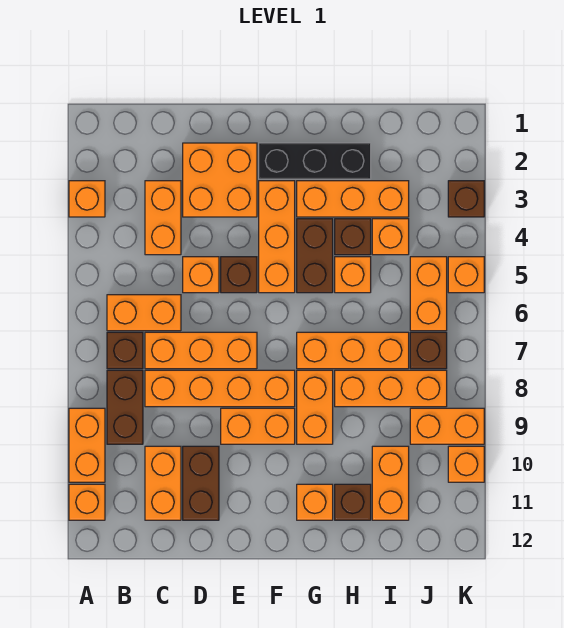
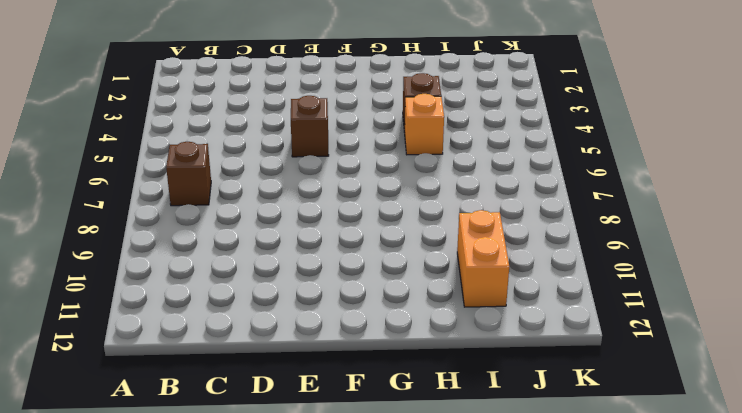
none -> orange brick A3 level 1
none -> orange brick A9:A10 level 1
none -> orange brick A11 level 1
none -> orange brick B6:C6 level 1

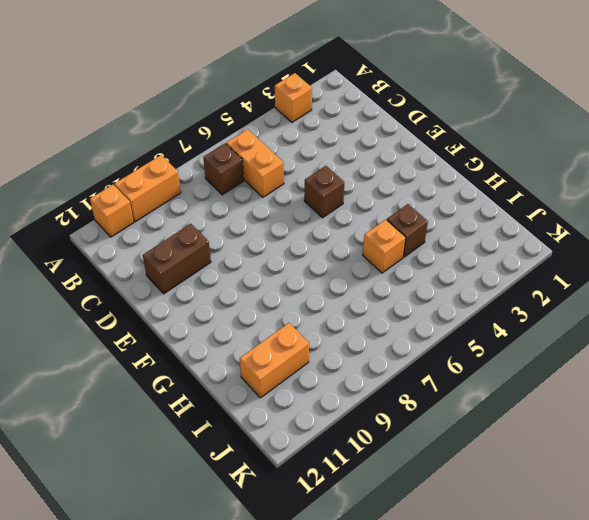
none -> brown brick B8:B9 level 1
none -> orange brick C3:C4 level 1
none -> orange brick C7:E7 level 1
none -> orange brick C8:F8 level 1

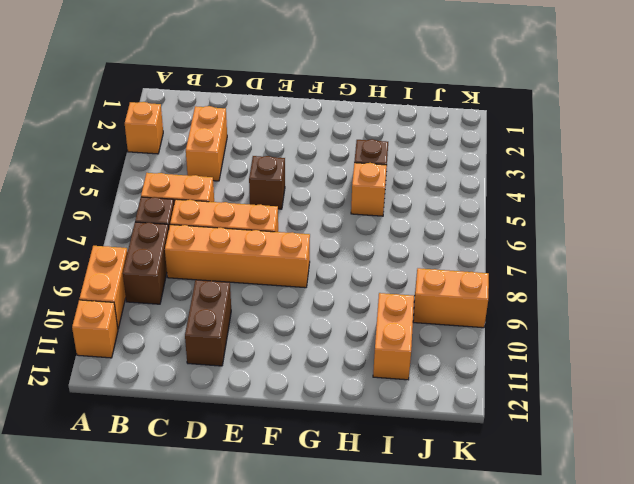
none -> orange brick C10:C11 level 1
none -> orange brick D2:E3 level 1
none -> orange brick D5 level 1
none -> orange brick E9:F9 level 1

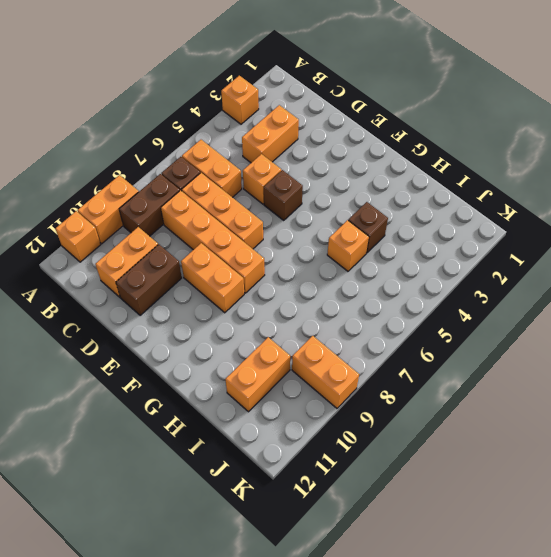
none -> orange brick D2:E3 level 1
none -> black brick F2:H2 level 1
none -> orange brick F3:F5 level 1
none -> orange brick G3:I3 level 1

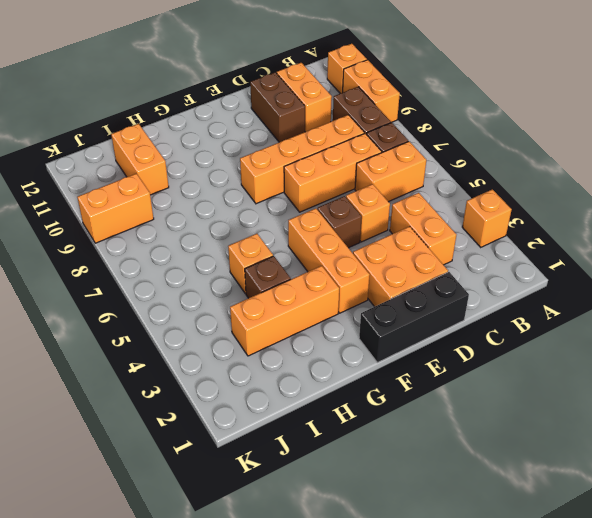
black brick D1:F1 level 1 -> black brick F2:H2 level 1
none -> orange brick E9:F9 level 1
none -> brown brick G4:G5 level 1
none -> orange brick G7:I7 level 1
none -> orange brick G8:G9 level 1

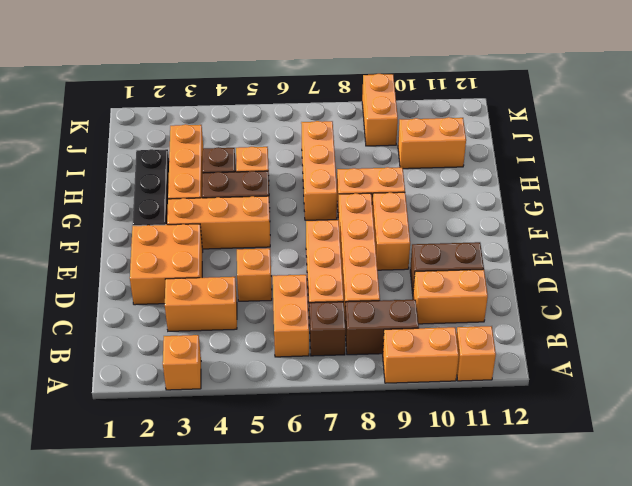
none -> brown brick E5 level 1
none -> orange brick G11 level 1
none -> orange brick H8:J8 level 1
none -> brown brick H11 level 1

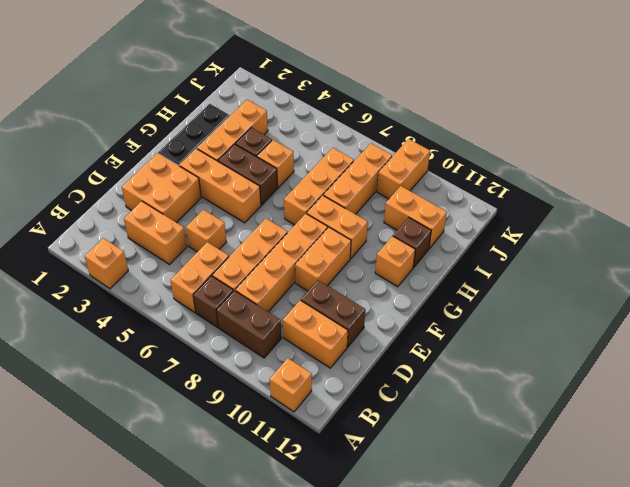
none -> orange brick A9:A10 level 1
none -> brown brick E5 level 1
none -> orange brick I4 level 1
none -> orange brick J5:J6 level 1

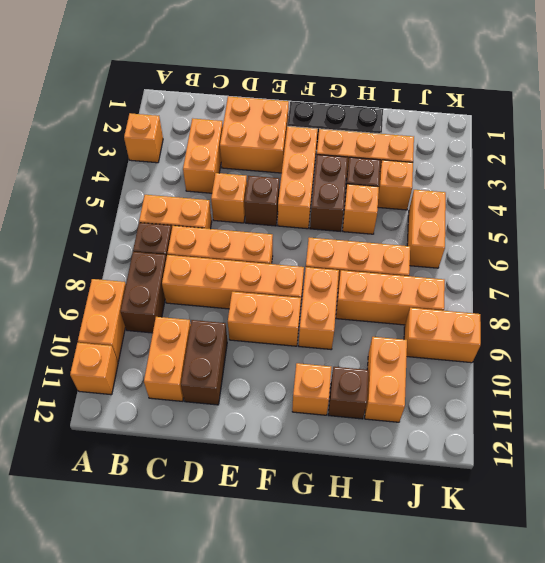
none -> brown brick J7 level 1
none -> brown brick K3 level 1
none -> orange brick K5 level 1
none -> orange brick K10 level 1

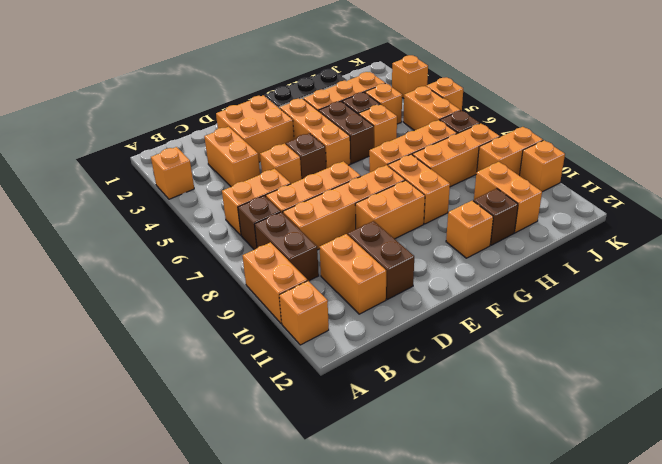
orange brick K3 level 1 -> brown brick K3 level 1

